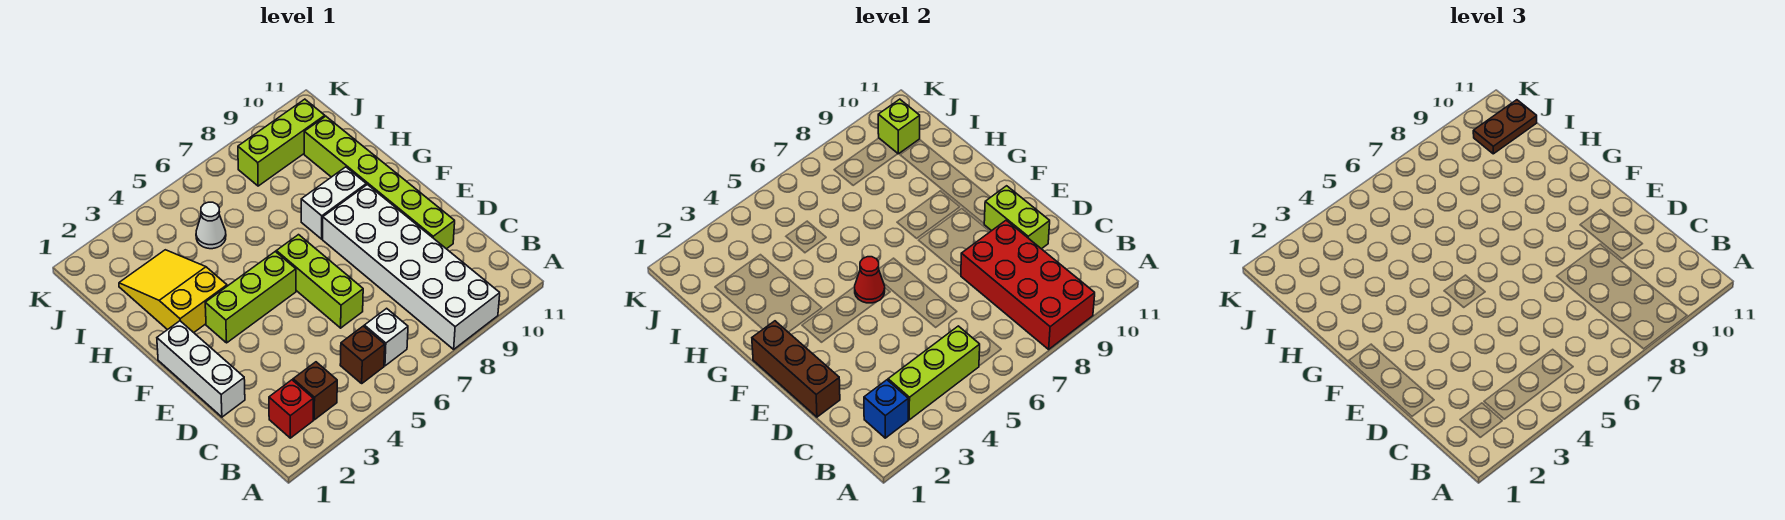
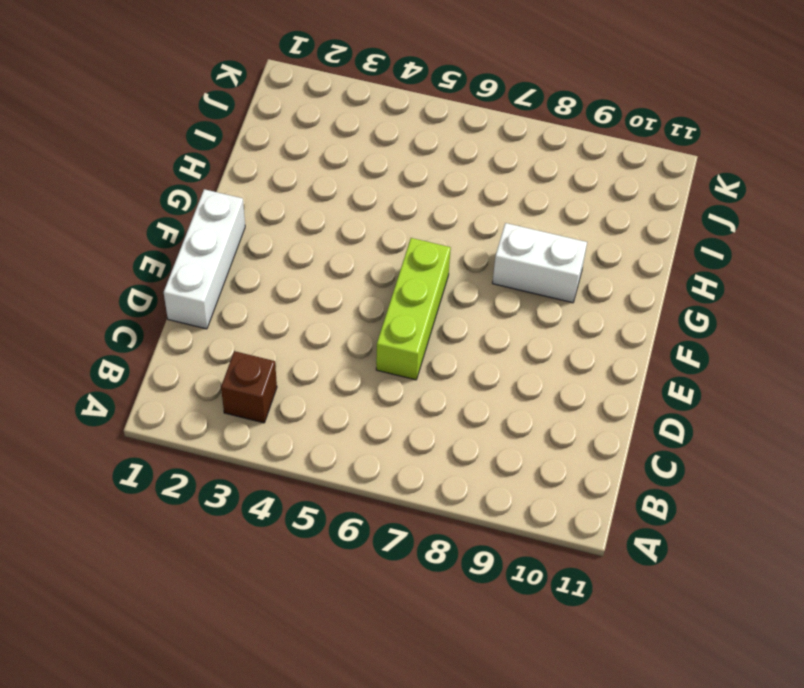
none -> white brick A8:F9 level 1
none -> red brick B2 level 1
none -> brown brick B5 level 1

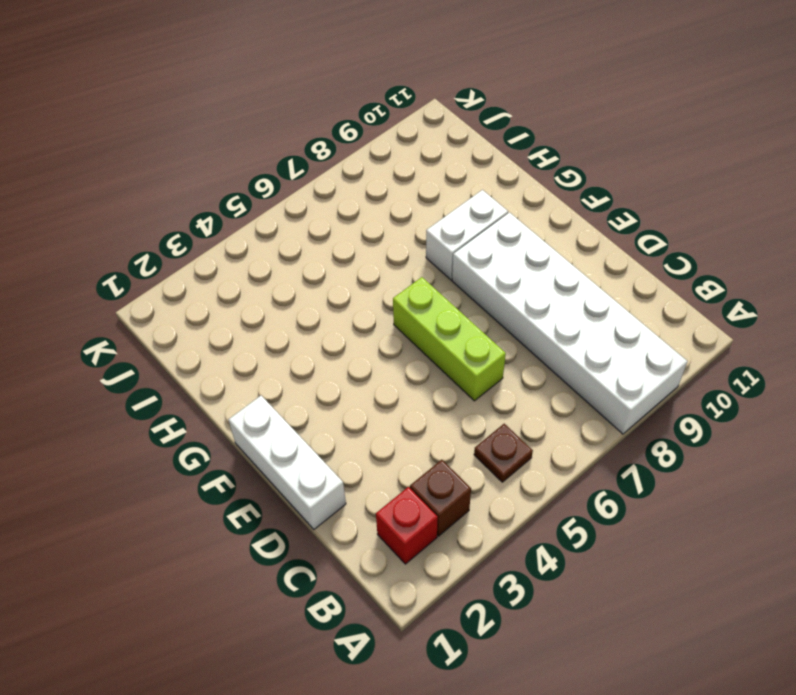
brown plate B5 level 1 -> brown brick B5 level 1
none -> white brick B6 level 1
none -> lime brick D10:I10 level 1
none -> lime brick F3:F5 level 1

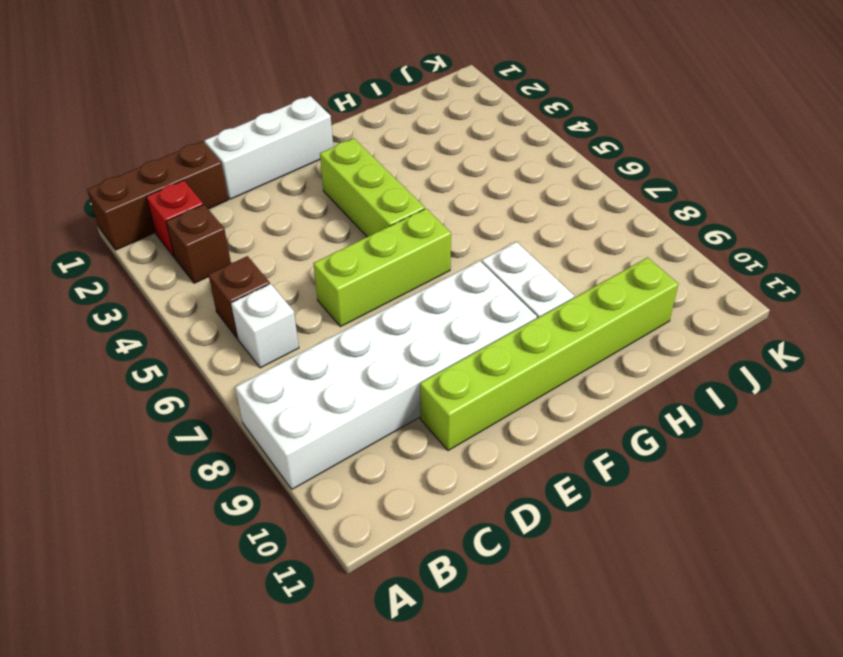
brown brick A1:C1 level 1 -> brown brick D1:F1 level 2
none -> yellow slope G2:I3 level 1 top G
none -> white cone I5 level 1
none -> lime brick J8:J10 level 1

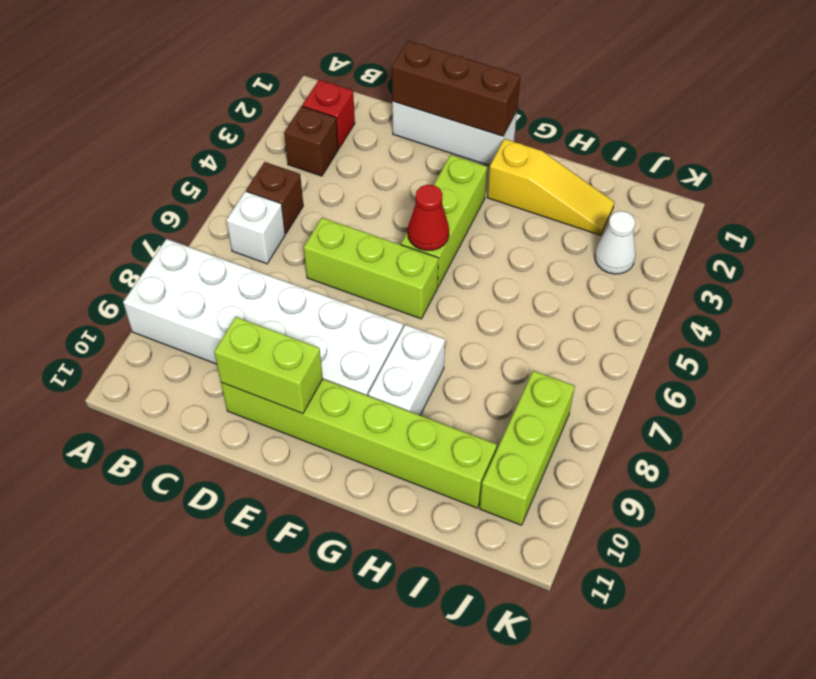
yellow slope G2:I2 level 1 top G -> yellow slope G2:I3 level 1 top G
white cone J3 level 1 -> white cone I5 level 1
none -> red brick A8:D9 level 2
none -> blue brick B2 level 2
none -> lime brick B3:B5 level 2

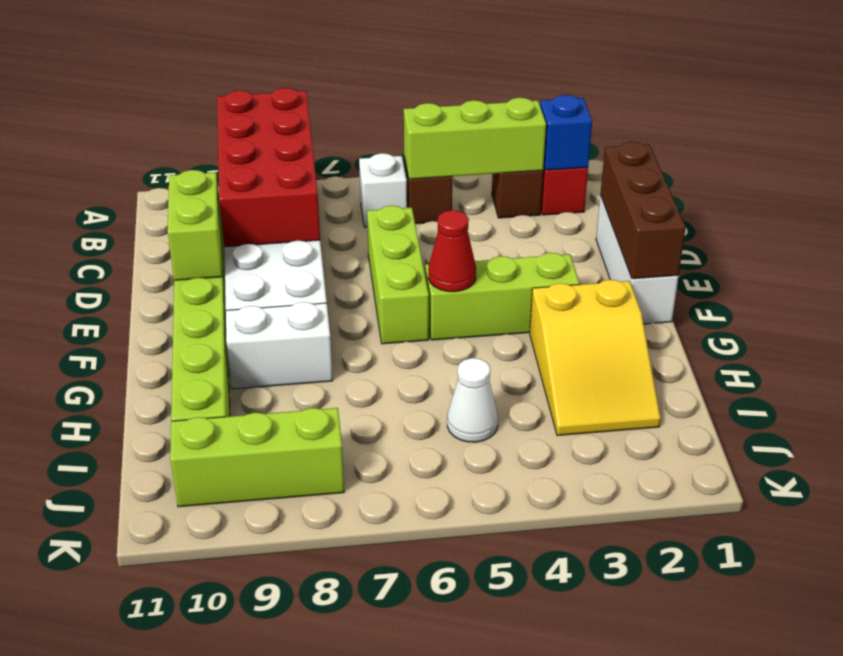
none -> lime brick J10 level 2
none -> brown plate J10:J11 level 3

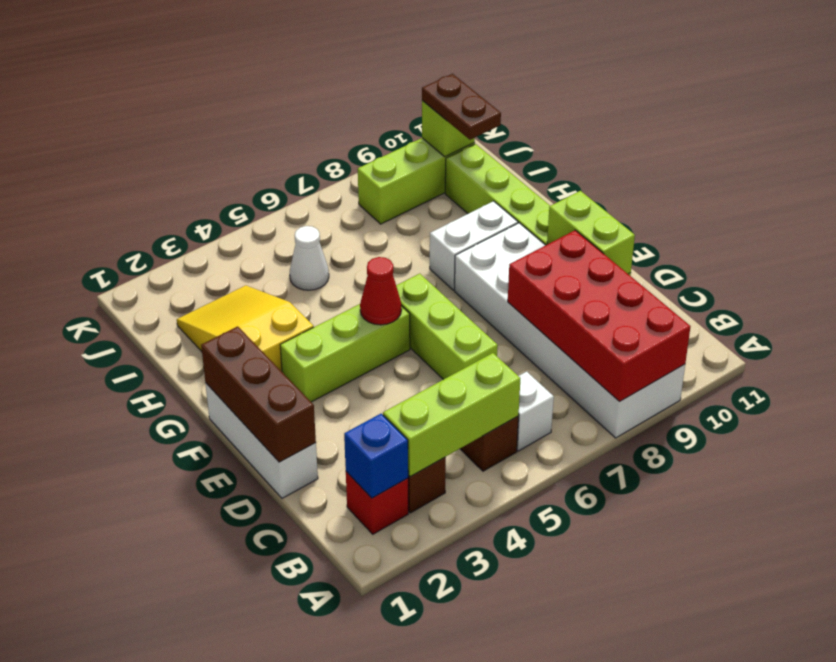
brown plate I10:J10 level 3 -> brown plate J10:J11 level 3

